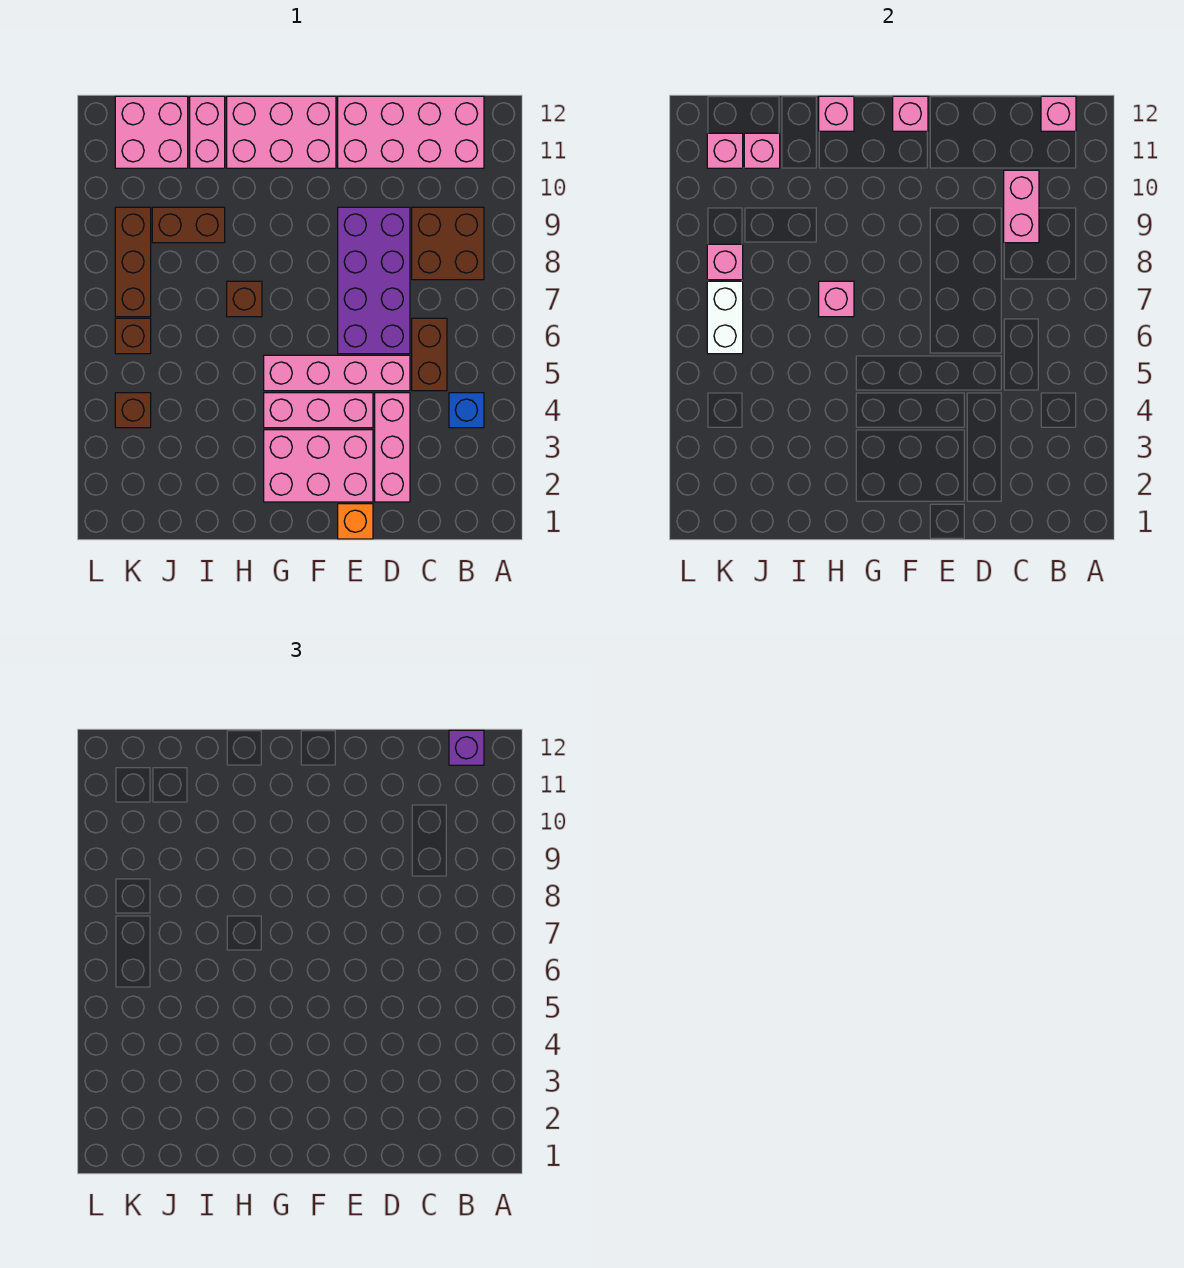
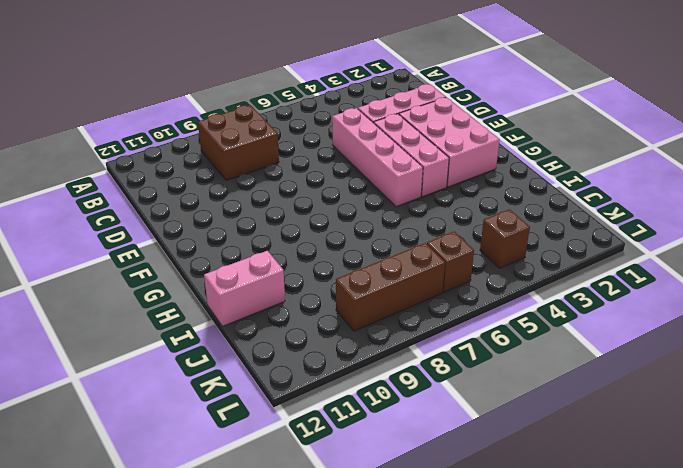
none -> blue brick B4 level 1
none -> pink brick B11:E12 level 1
none -> brown brick C5:C6 level 1

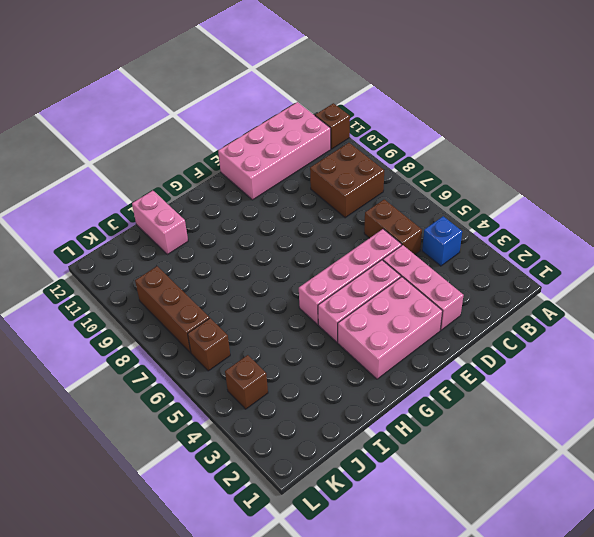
brown brick A11 level 1 -> brown brick H7 level 1
none -> purple brick D6:E9 level 1
none -> orange brick E1 level 1
none -> pink brick F11:H12 level 1

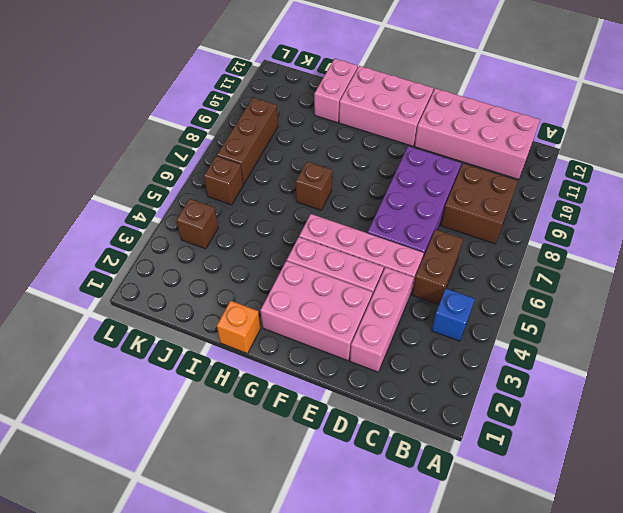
orange brick H1 level 1 -> orange brick E1 level 1
none -> brown brick I9:J9 level 1
none -> pink brick J11:K12 level 1
none -> pink brick B12 level 2

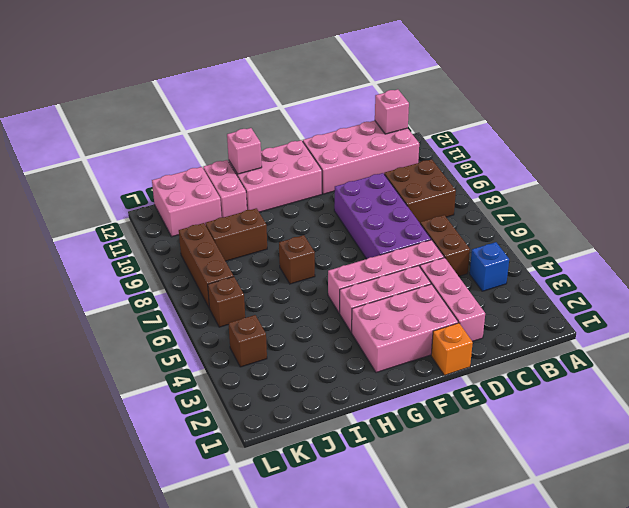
none -> pink brick C9:C10 level 2
none -> pink brick F12 level 2
none -> pink brick H7 level 2

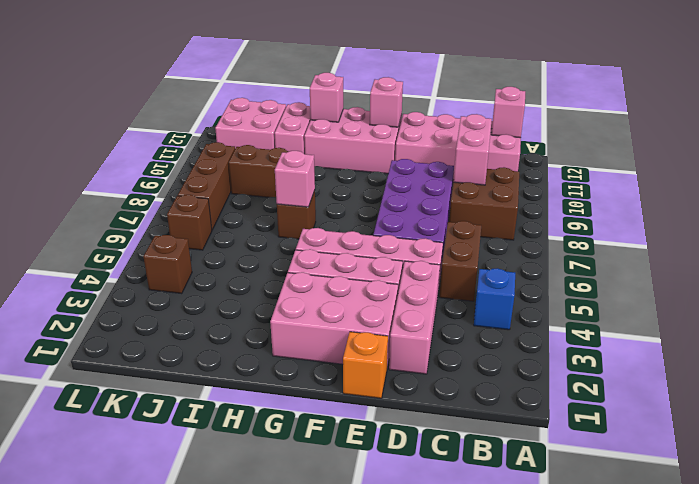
none -> pink brick J11 level 2
none -> white brick K6:K7 level 2
none -> pink brick K8 level 2

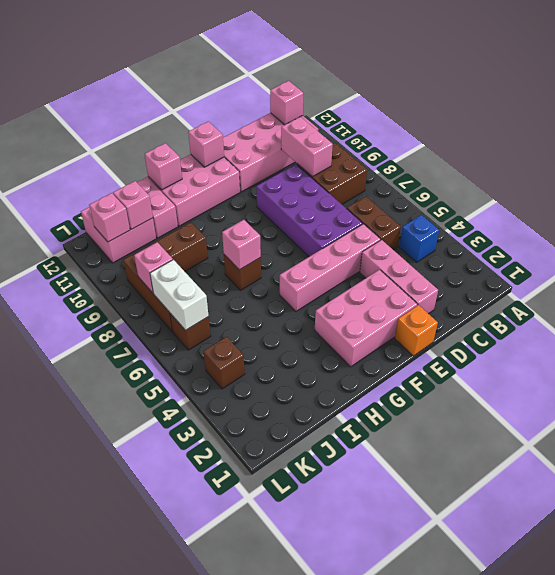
none -> pink brick E4:G4 level 1
none -> purple brick B12 level 3

